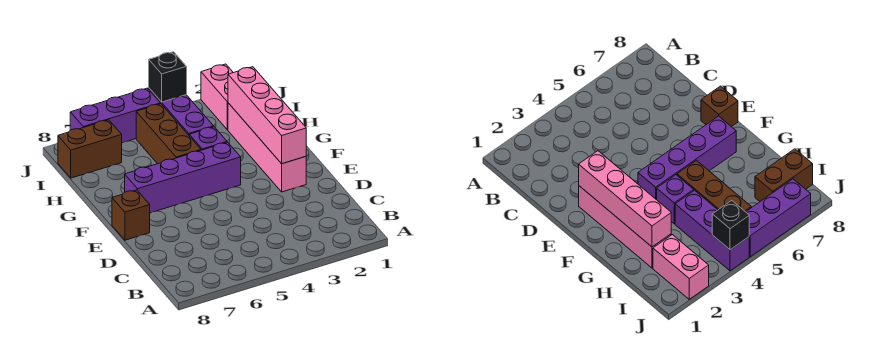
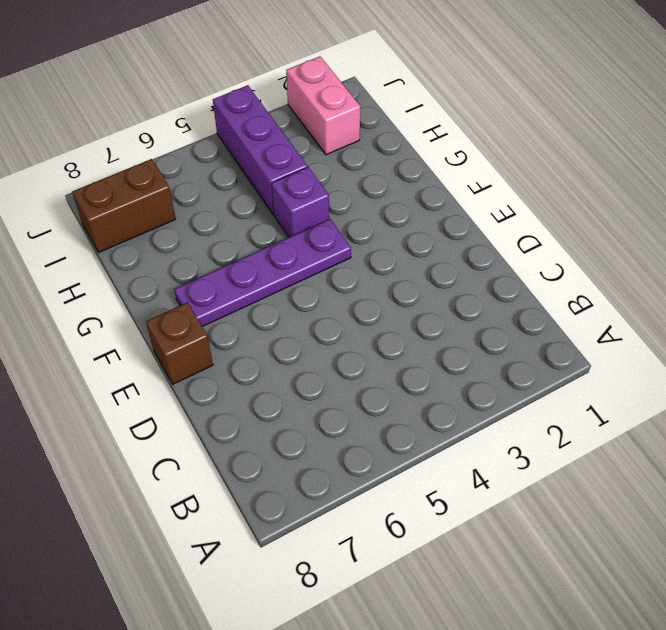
purple plate F4:F7 level 1 -> purple brick F4:F7 level 1
none -> pink brick E2:H2 level 1
none -> brown brick G5:I5 level 1

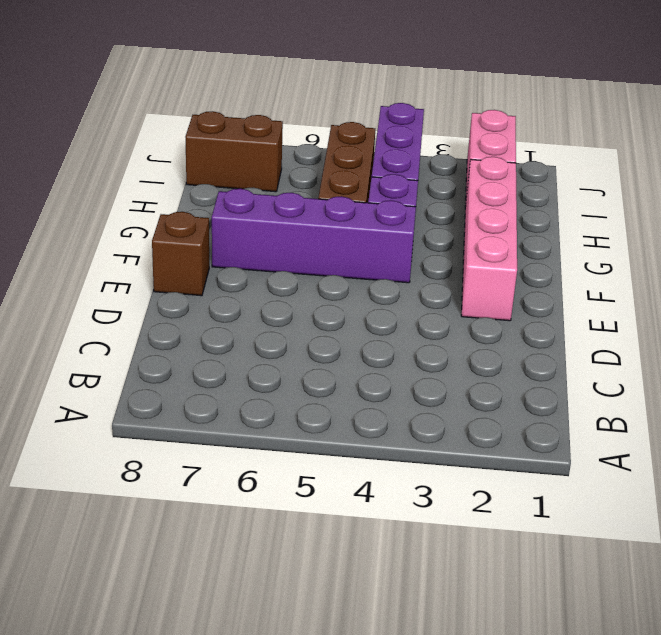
none -> purple brick J5:J7 level 1
none -> pink brick E2:H2 level 2

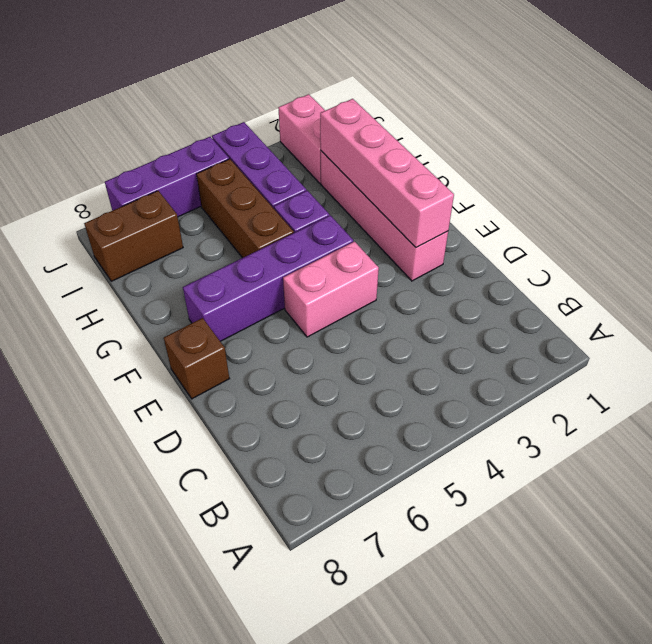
pink brick E4:E5 level 1 -> none
none -> black brick J4 level 2

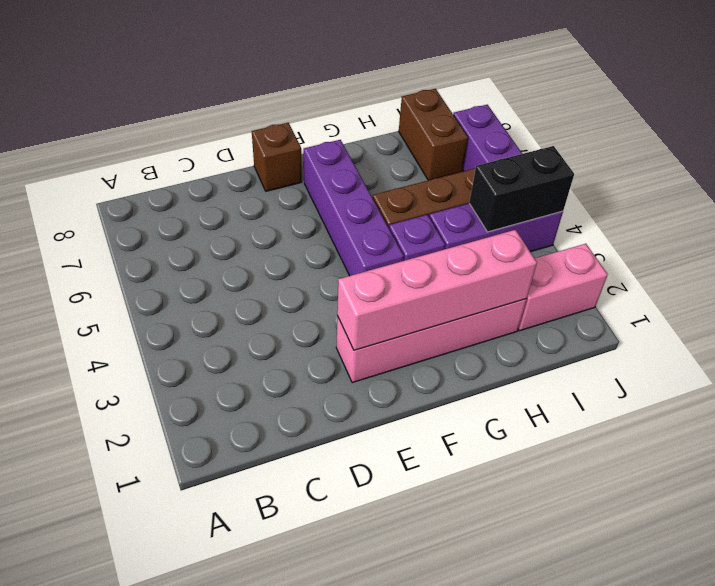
black brick I4:J4 level 2 -> black brick J4 level 2

